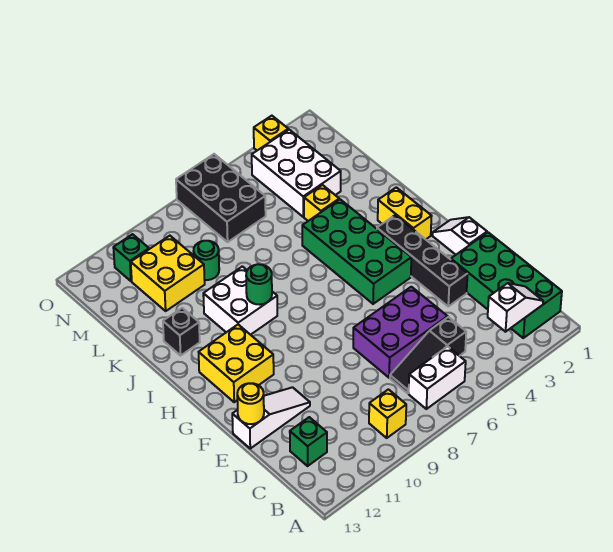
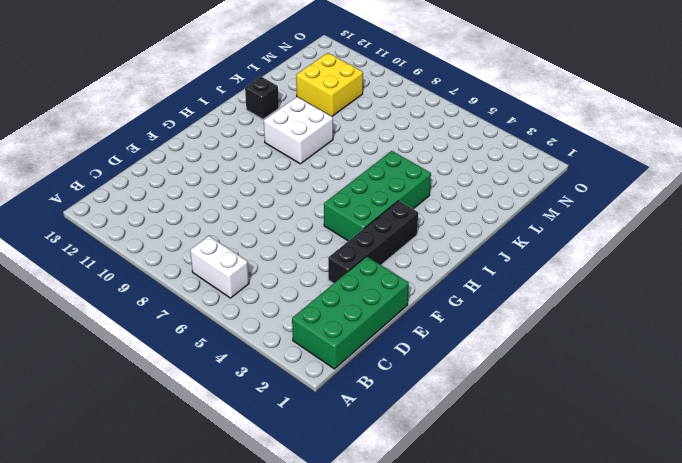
none -> yellow brick B9 level 1
none -> black slope C5:C7 level 1 top 5
none -> green brick C12 level 1

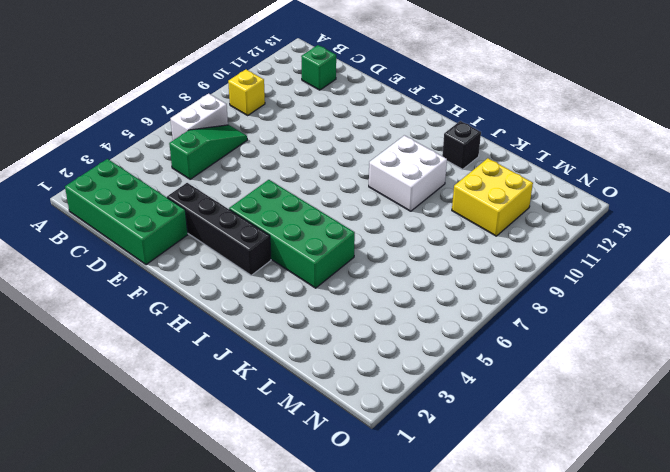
green slope C5:C7 level 1 top 5 -> black slope C5:C7 level 1 top 5
none -> purple brick D5:E7 level 1
none -> white slope E11:E13 level 1 top 13
none -> white slope F1:G1 level 1 top F

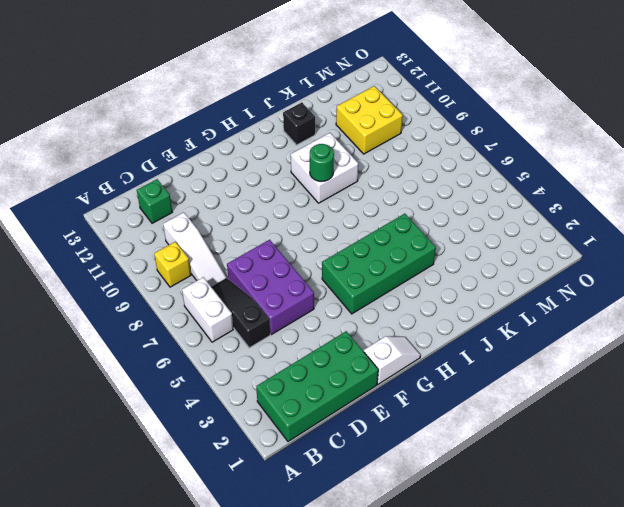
white slope C8:C10 level 1 top 10 -> white slope E11:E13 level 1 top 13
none -> black brick E3:H3 level 1
none -> yellow brick G11:H12 level 1
none -> yellow brick H2:I2 level 1

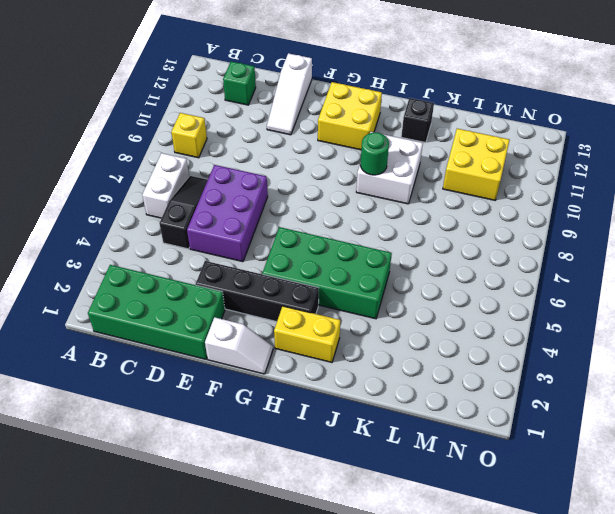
none -> yellow brick K4 level 1
none -> white brick L3:N4 level 1
none -> green round brick L9 level 1

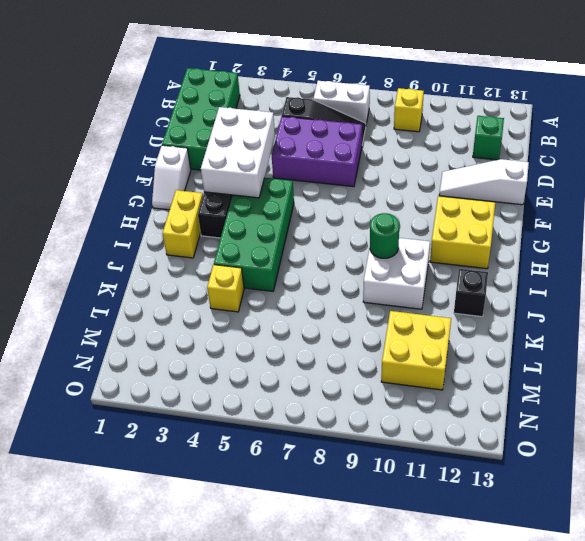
white brick E3:G4 level 2 -> white brick L3:N4 level 1
none -> green round brick L9 level 1
none -> black brick M6:O7 level 1
none -> green brick N11 level 1

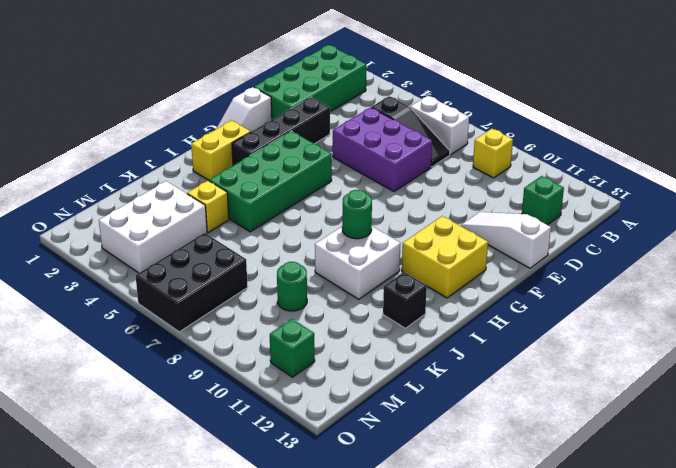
none -> yellow brick L10:M11 level 1
none -> yellow brick O3 level 1
none -> white slope B2:B3 level 2 top 3

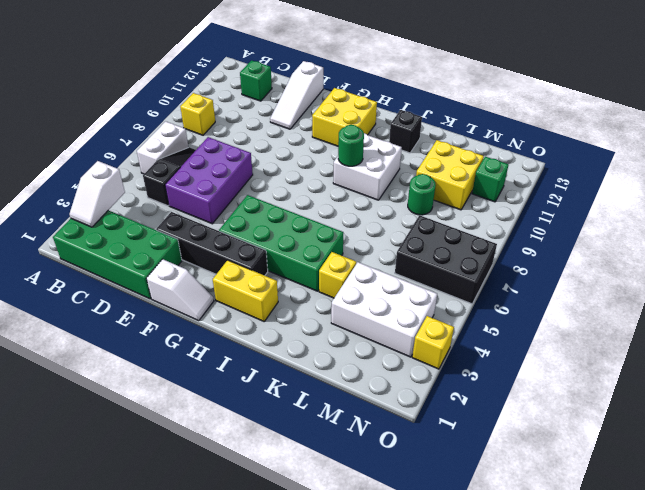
none -> yellow round brick E13 level 2

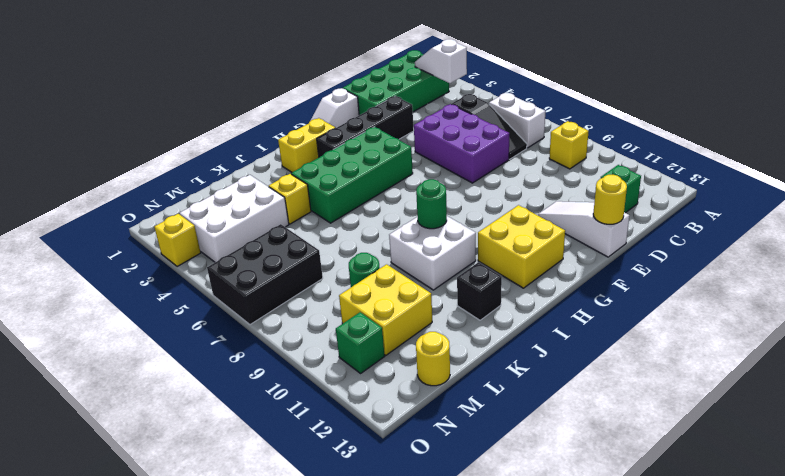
yellow round brick M13 level 1 -> none

